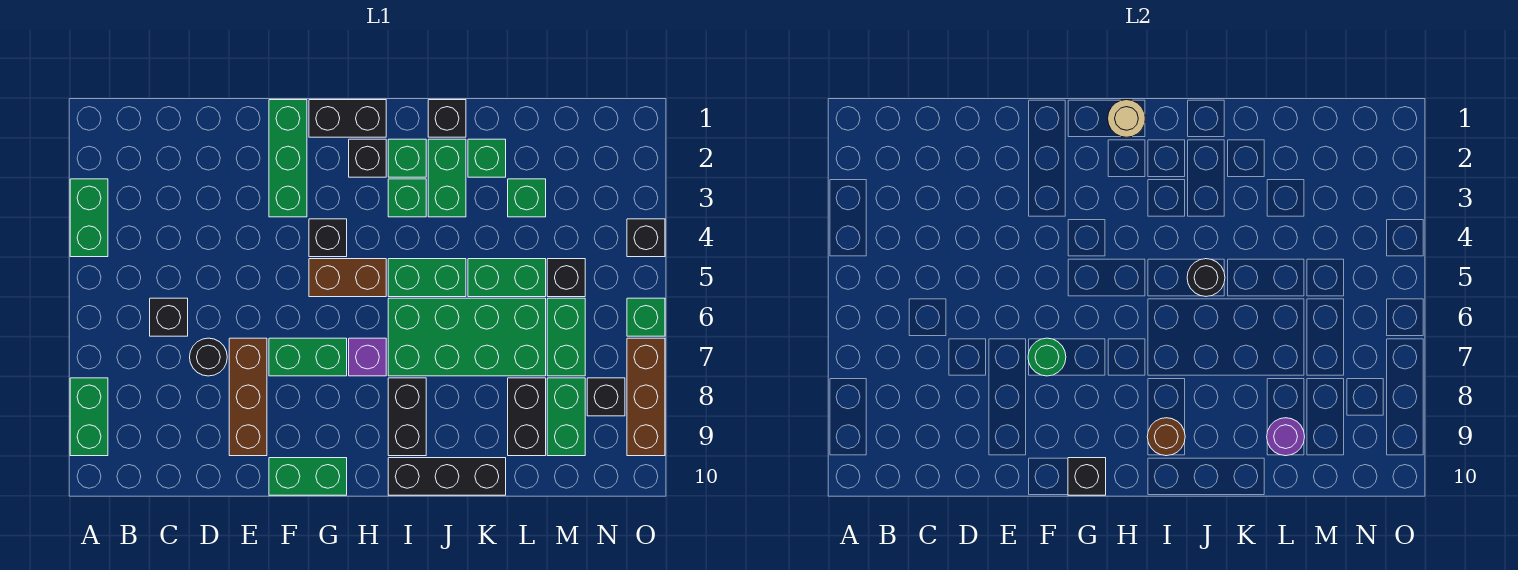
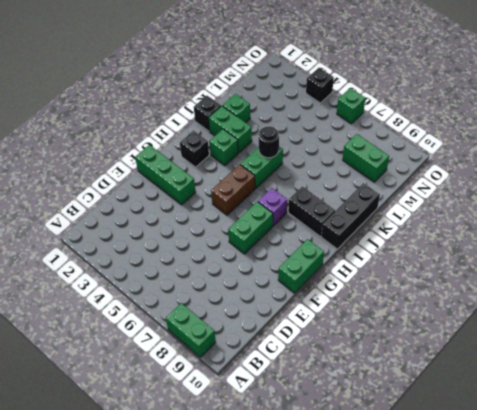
none -> green brick A3:A4 level 1
none -> black brick C6 level 1
none -> black round brick D7 level 1
none -> brown brick E7:E9 level 1

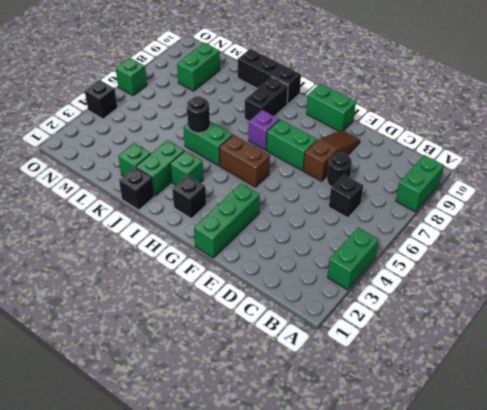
brown slope E7:E9 level 1 top 7 -> brown brick E7:E9 level 1
none -> black brick G1:H1 level 1
none -> black brick G4 level 1
none -> green brick I2 level 1
none -> green brick I6:L7 level 1

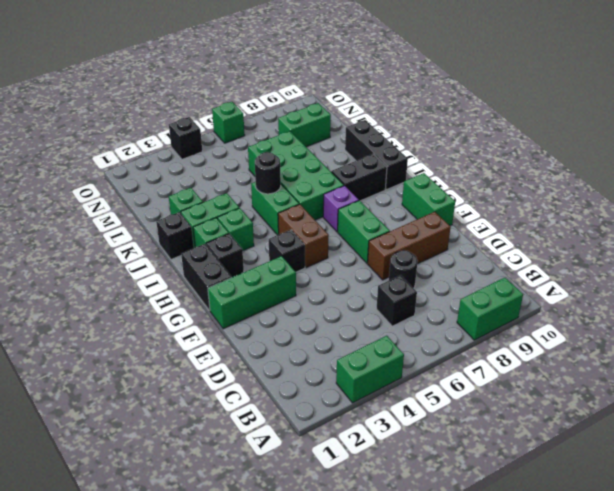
none -> green brick K5:L5 level 1
none -> green brick L3 level 1
none -> black brick L8:L9 level 1
none -> black brick M5 level 1

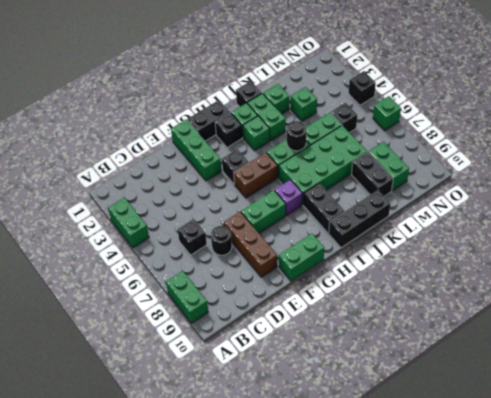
none -> green brick M6:M7 level 1
none -> black brick N8 level 1
none -> brown brick O7:O9 level 1
none -> green round brick F7 level 2

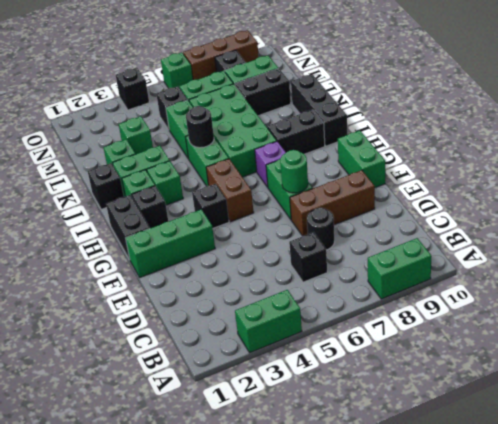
none -> black brick G10 level 2
none -> tan round brick H1 level 2
none -> brown round brick I9 level 2
none -> purple round brick L9 level 2

